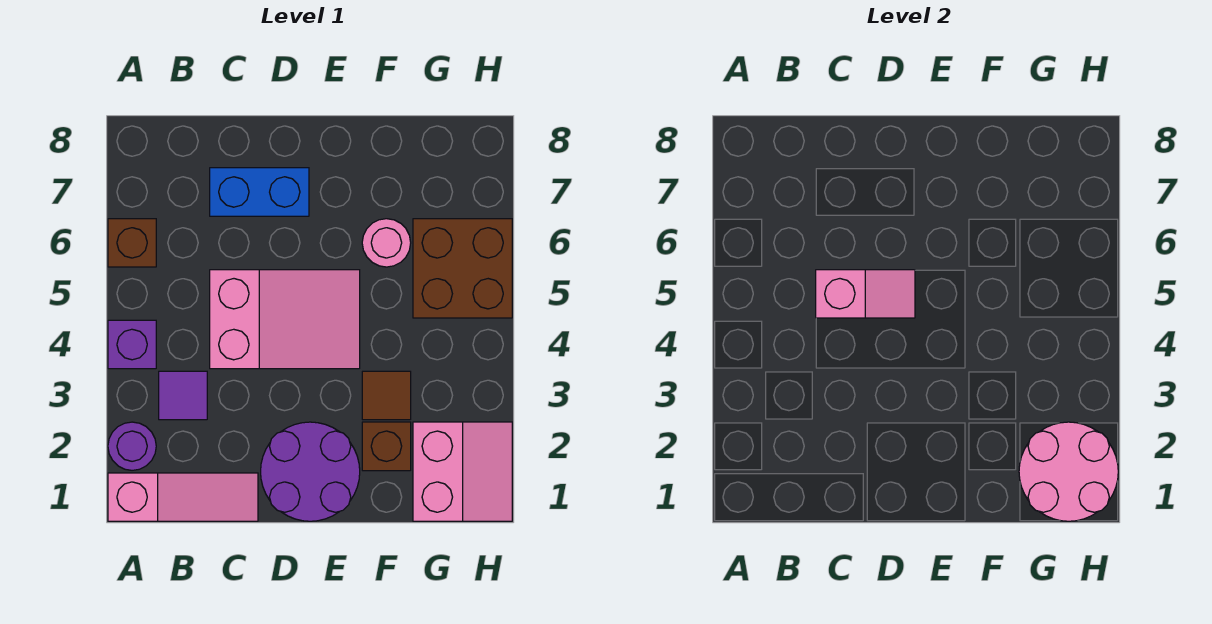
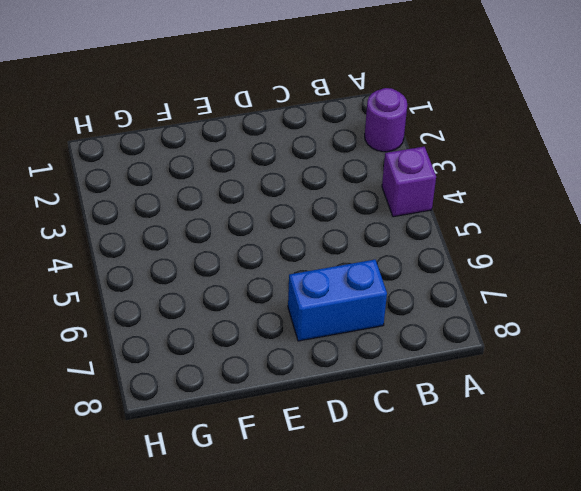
none -> pink slope A1:C1 level 1 top A
none -> brown brick A6 level 1
none -> purple tile B3 level 1

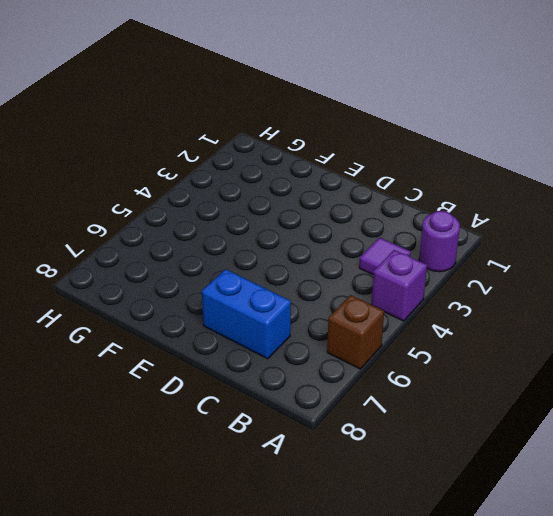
none -> pink slope A1:C1 level 1 top A
none -> pink slope C4:E5 level 1 top C
none -> purple round brick D1:E2 level 1

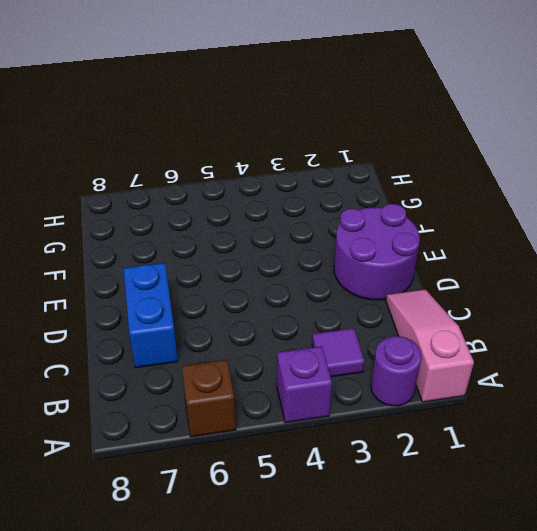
none -> pink slope C4:E5 level 1 top C
none -> brown brick F2 level 1
none -> brown tile F3 level 1

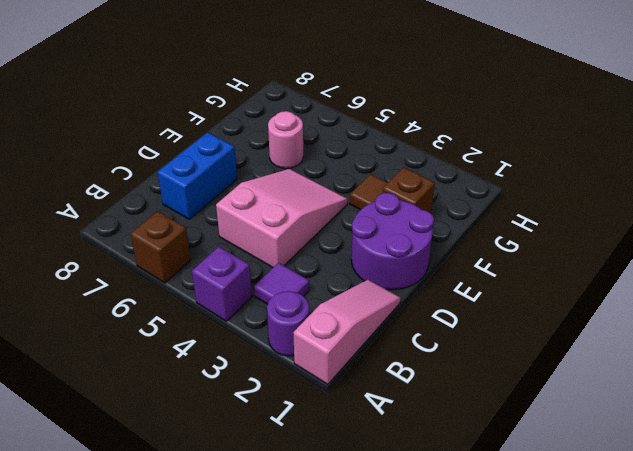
none -> pink slope G1:H2 level 1 top G
none -> brown brick G5:H6 level 1
none -> pink slope C5:D5 level 2 top C

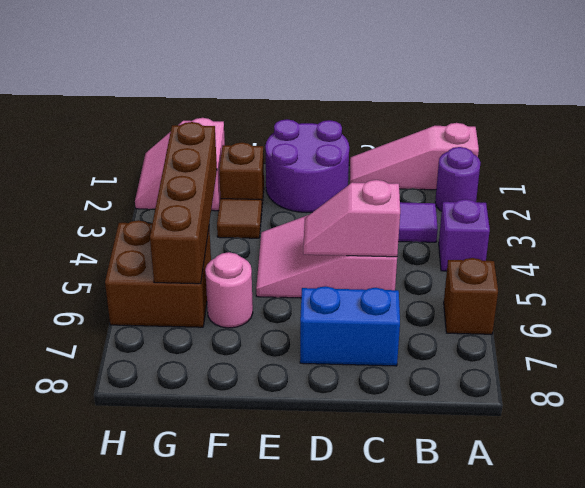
brown brick G3:G6 level 2 -> none
none -> pink round brick G1:H2 level 2

